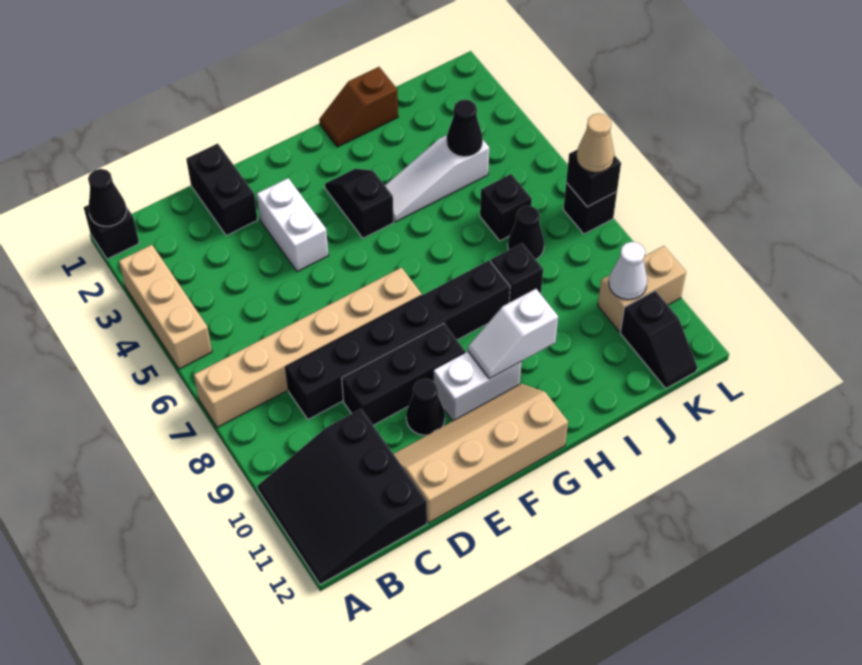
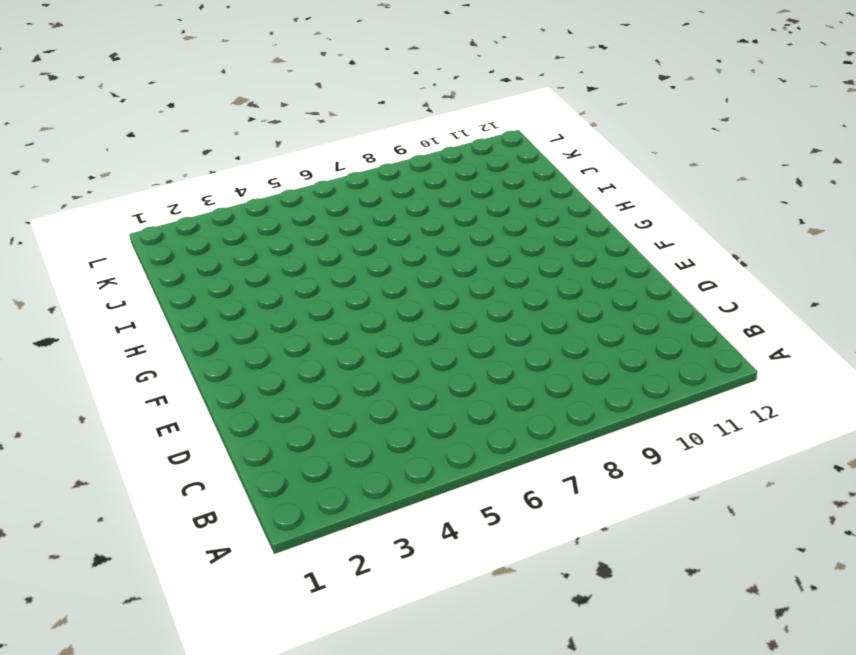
none -> black brick A1 level 1
none -> tan brick A3:A5 level 1
none -> tan brick A7:F7 level 1

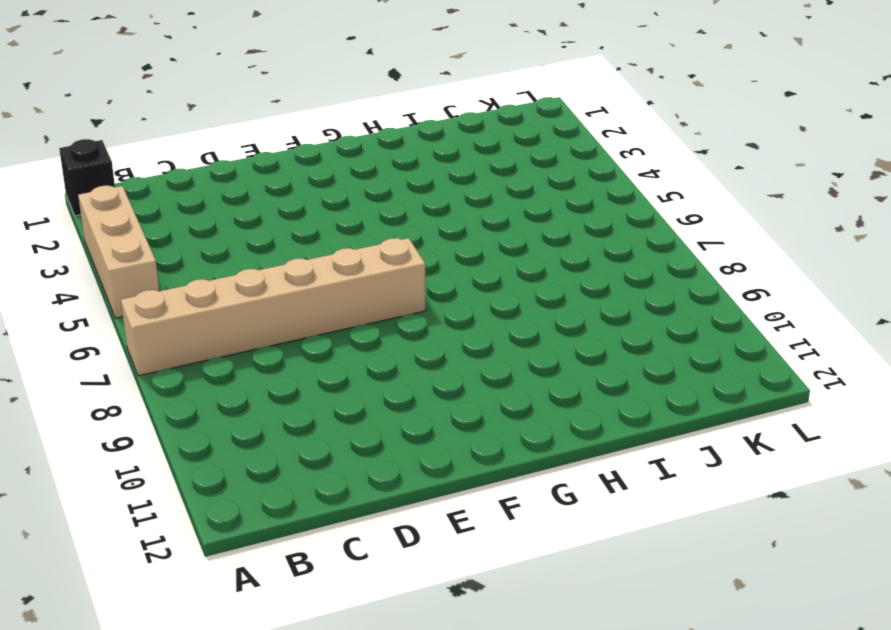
none -> black slope A10:C12 level 1 top C
none -> black brick C8:H8 level 1
none -> black brick D1:D2 level 1

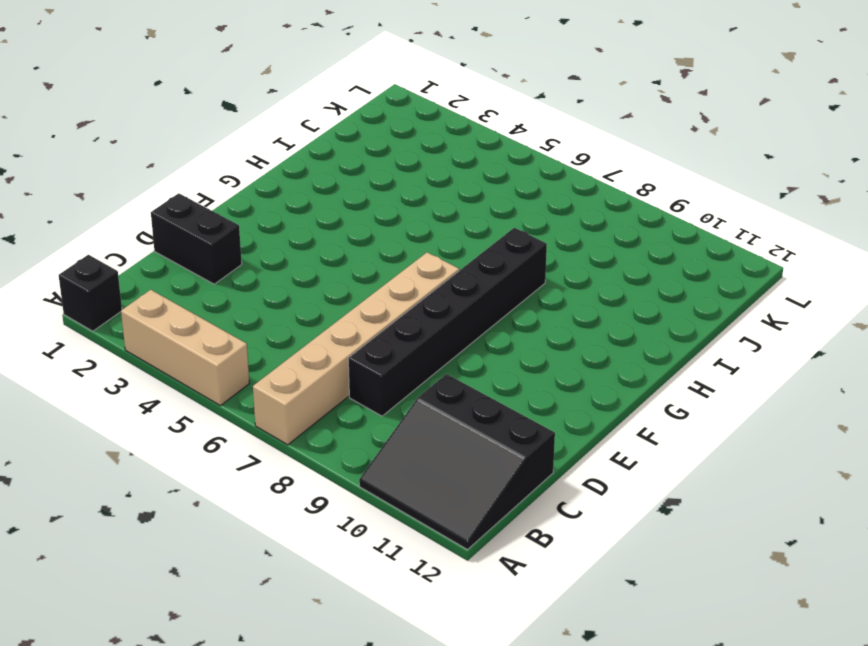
none -> black brick D9:F9 level 1
none -> tan slope D11:G12 level 1 top 12
none -> white brick E3:E4 level 1

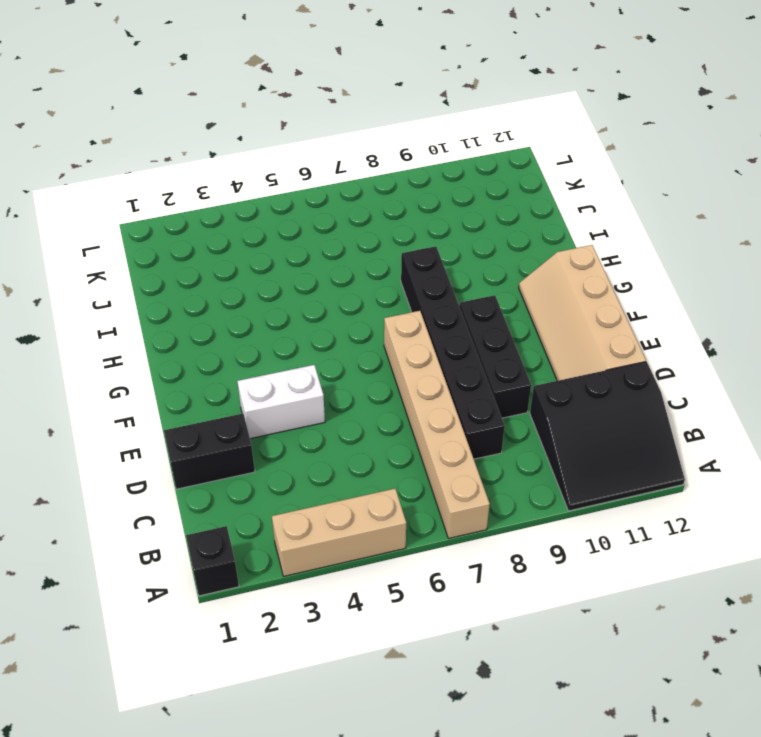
none -> black cone E10 level 1
none -> white brick F10:G10 level 1
none -> black slope G3:G4 level 1 top 4

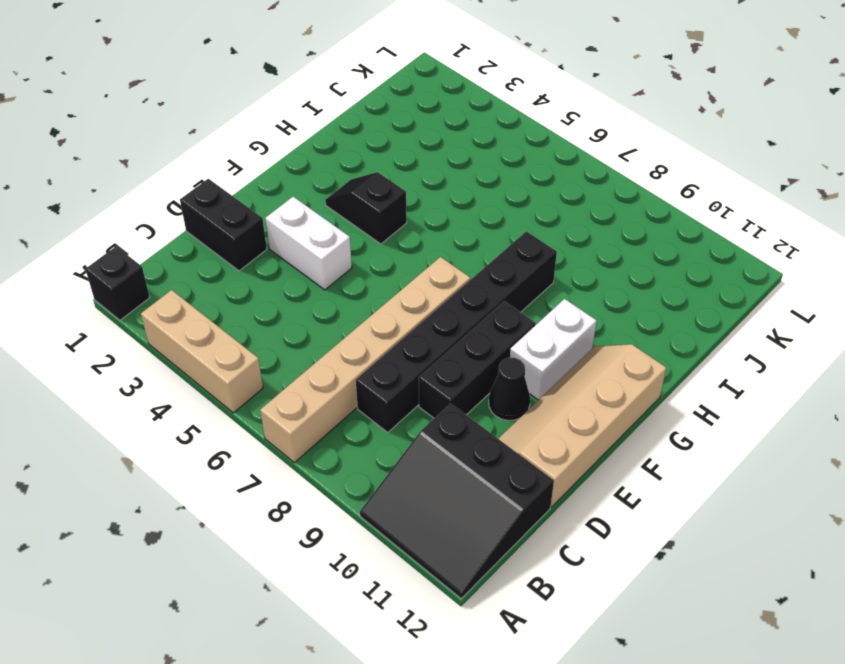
none -> brown slope H1:I1 level 1 top I
none -> white slope H4:J4 level 1 top J
none -> black brick I8 level 1

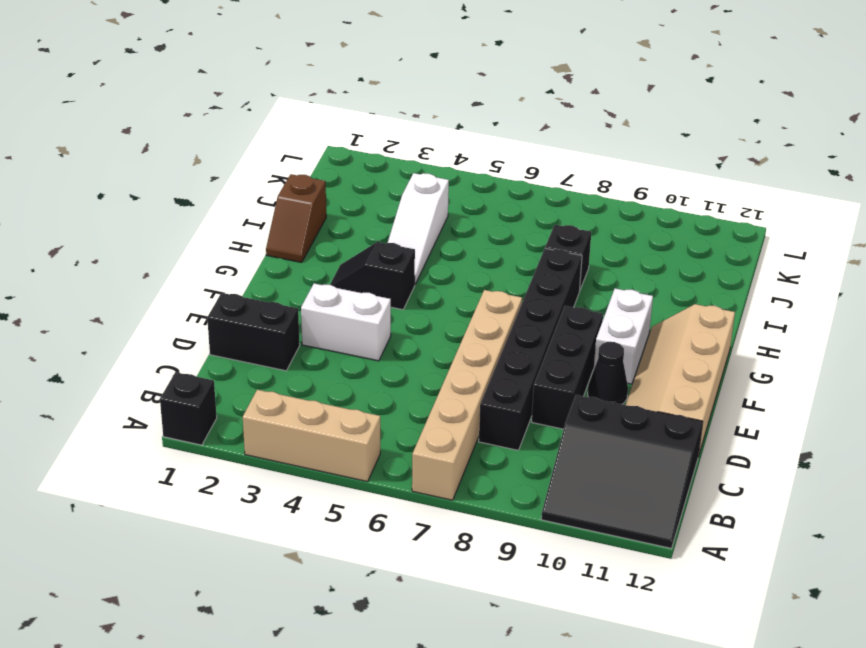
none -> black brick J6 level 1
none -> black cone J7 level 1
none -> tan brick K10:L10 level 1

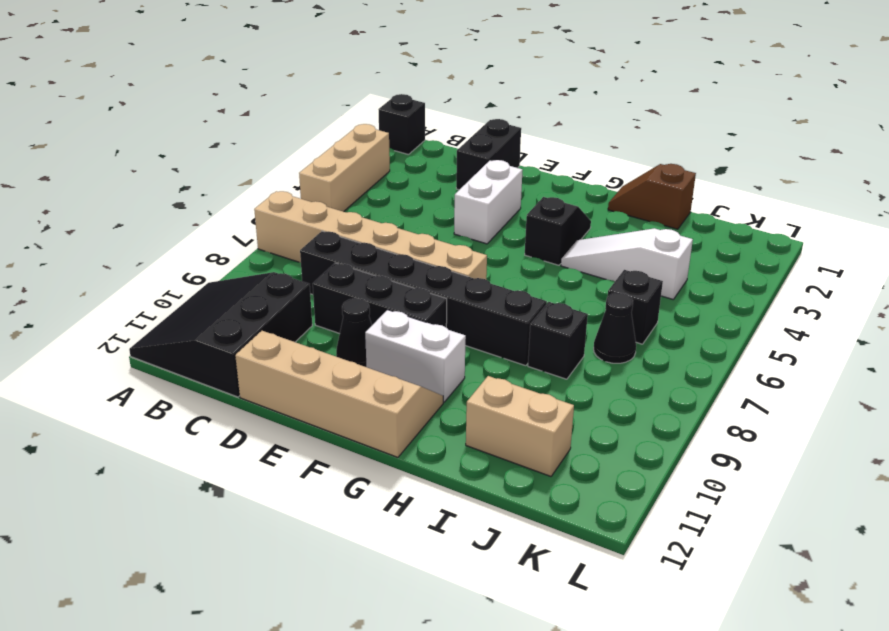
tan brick I11:J11 level 1 -> tan brick K10:L10 level 1
none -> black slope K11:K12 level 1 top 11
none -> black brick L7 level 1
none -> black cone A1 level 2

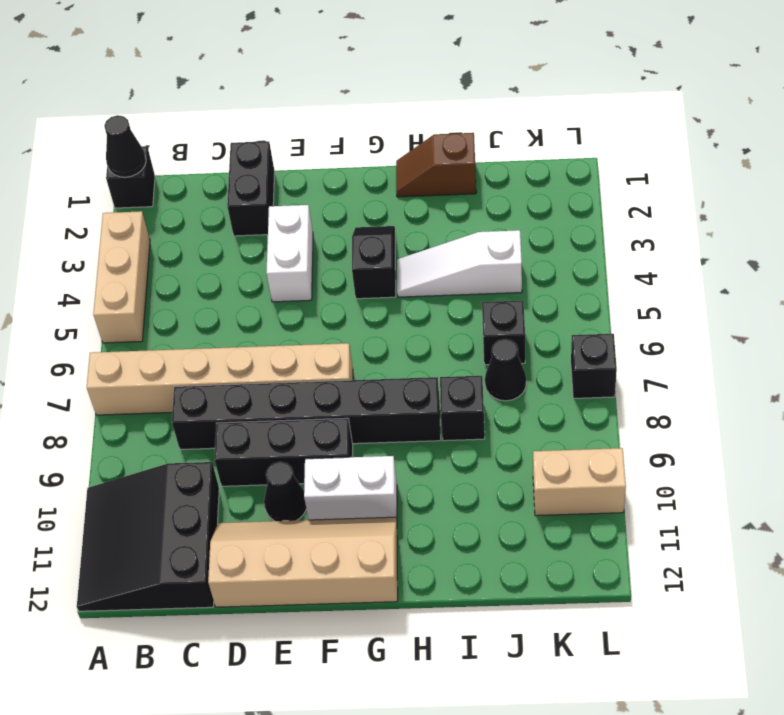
none -> black slope K11:K12 level 1 top 11
none -> white slope G10:H10 level 2 top H
none -> black cone J4 level 2

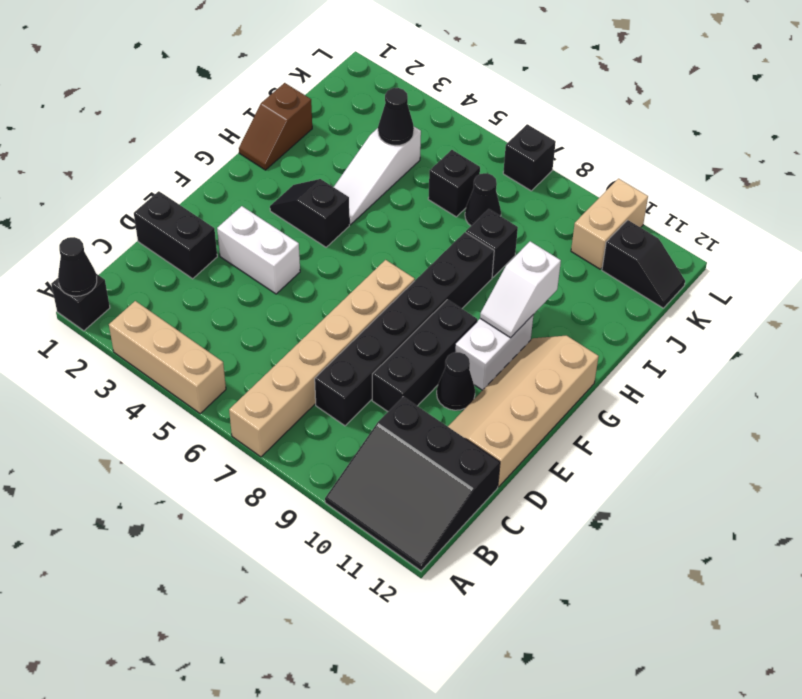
none -> white cone K10 level 2
none -> black brick L7 level 2
none -> tan cone L7 level 3

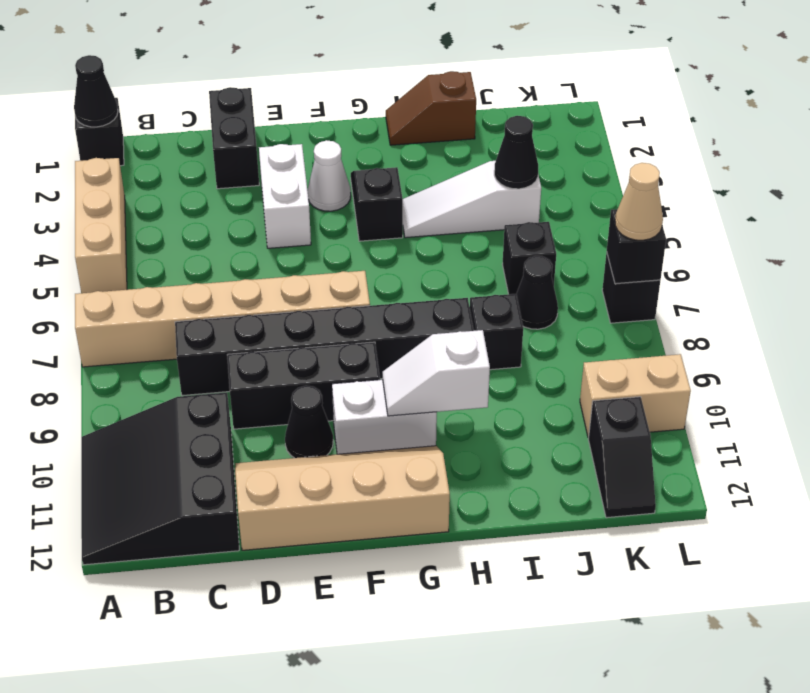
white cone F3 level 1 -> white cone K10 level 2

